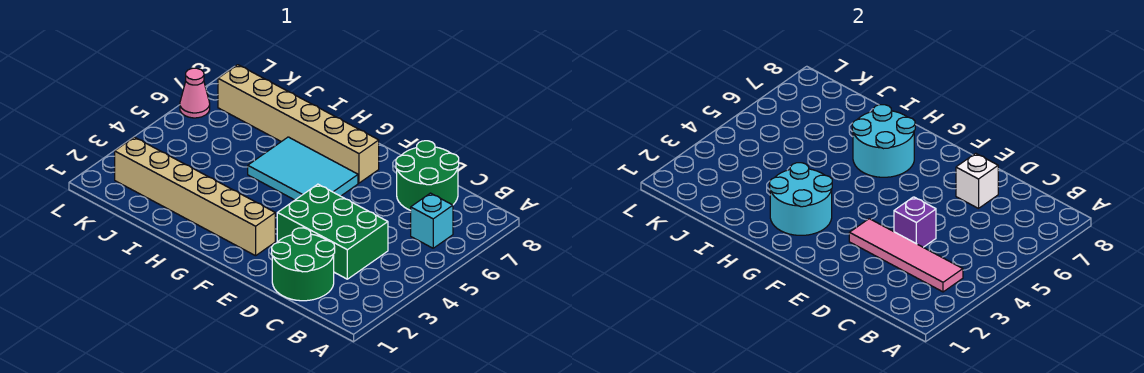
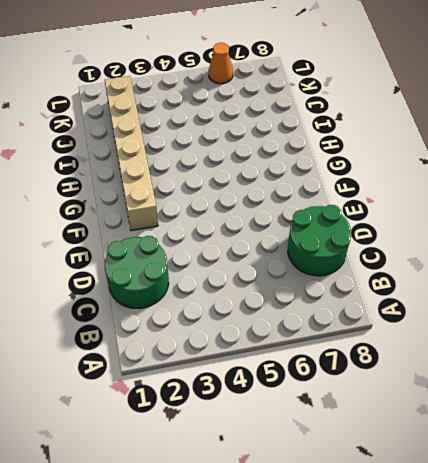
orange cone L6 level 1 -> pink cone L6 level 1
none -> cyan brick B6 level 1
none -> green brick C3:E4 level 1
none -> cyan tile F5:H6 level 1

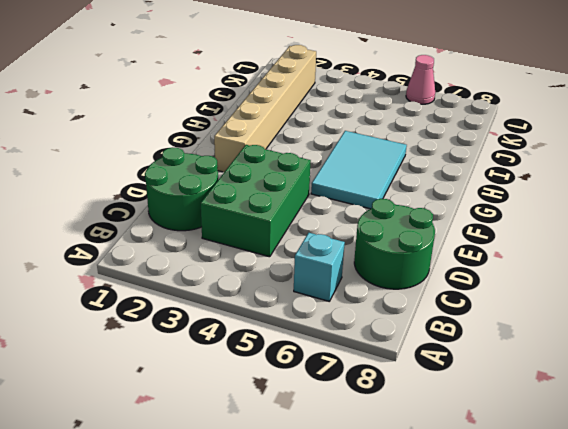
none -> tan brick F7:K7 level 1
none -> pink tile B3:E3 level 2
none -> purple brick D4 level 2

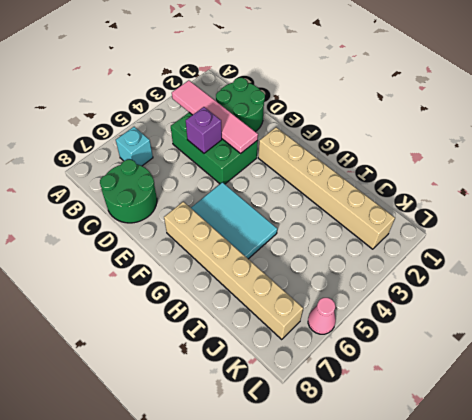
none -> white brick D7 level 2
none -> cyan round brick G2:H3 level 2
none -> cyan round brick G6:H7 level 2

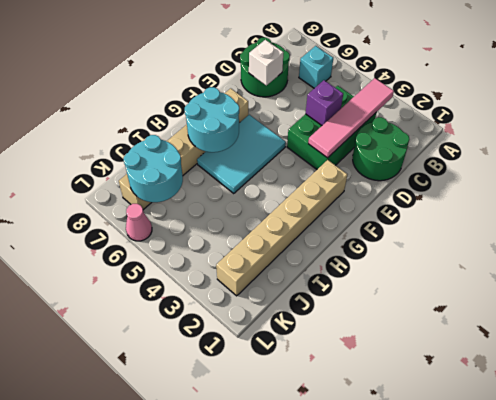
cyan round brick J6:K7 level 2 -> cyan round brick G2:H3 level 2

